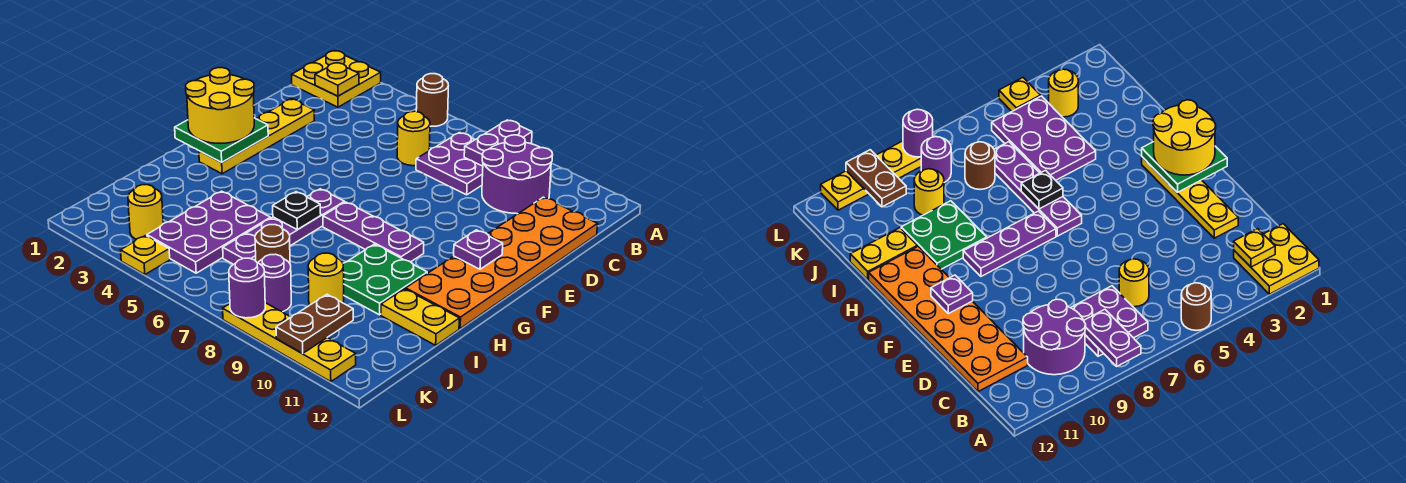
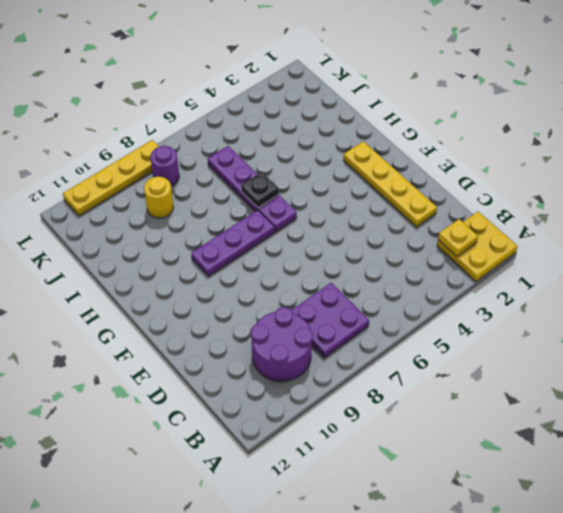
none -> brown round brick A5 level 1
none -> yellow round brick C6 level 1
none -> orange plate C11:H12 level 1

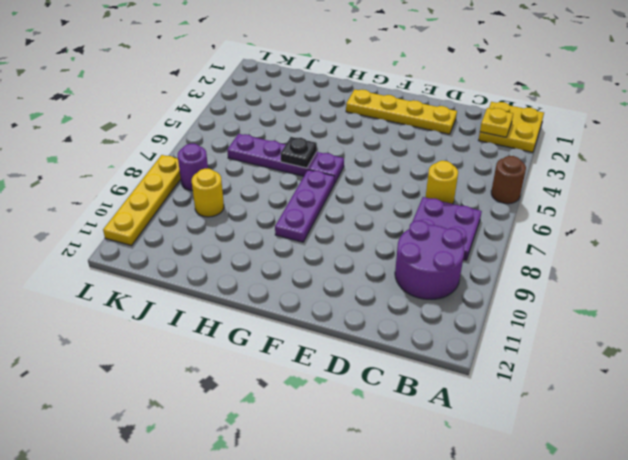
none -> orange plate C11:H12 level 1
none -> green plate H9:I10 level 1
none -> purple plate I4:K5 level 1

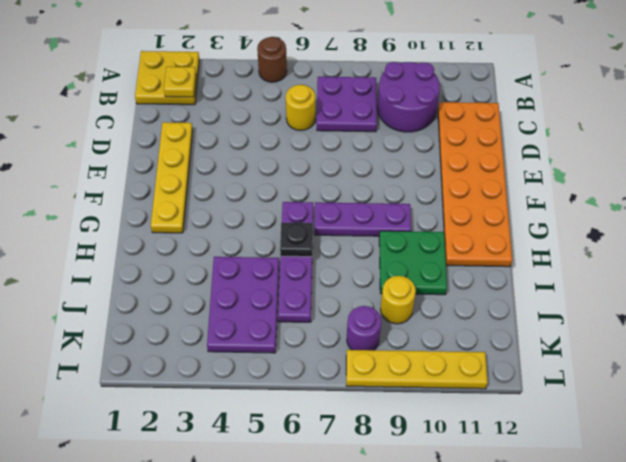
none -> yellow plate I11:I12 level 1
none -> brown round brick J7 level 1
none -> yellow round brick K3 level 1

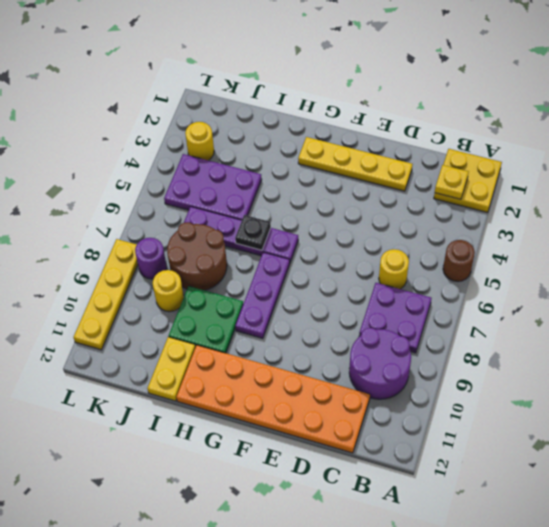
brown round brick I7:J8 level 1 -> brown round brick J7 level 1
none -> yellow plate L4 level 1
none -> purple plate A8:B8 level 2
none -> green plate F1:G2 level 2

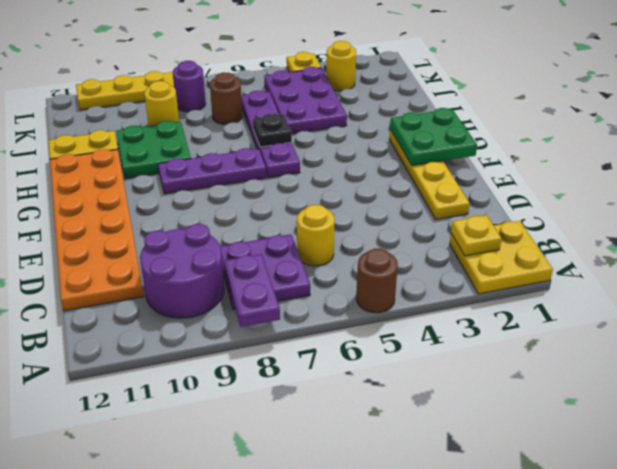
none -> purple plate F11 level 2
none -> brown plate K10:L10 level 2
none -> purple round brick L8 level 2

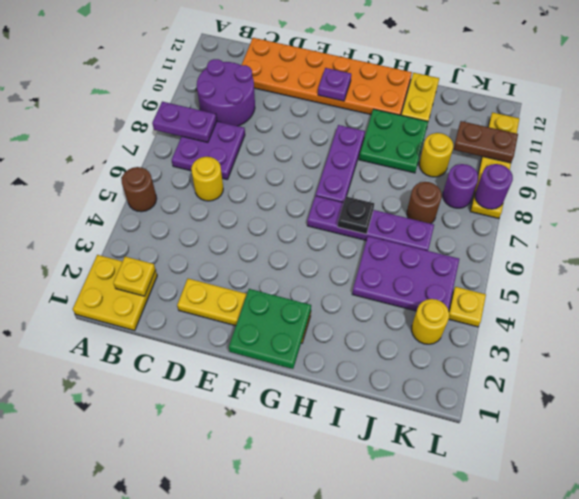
none -> yellow round brick F1:G2 level 3

